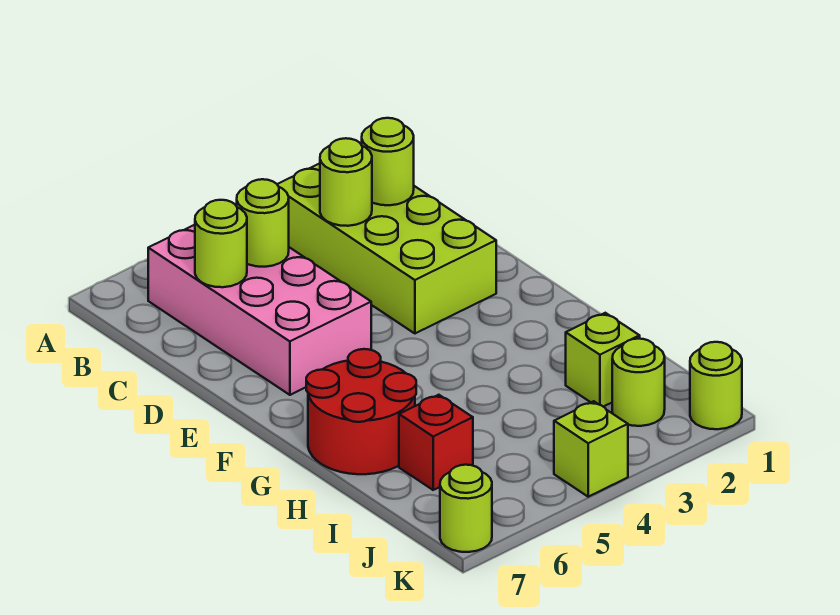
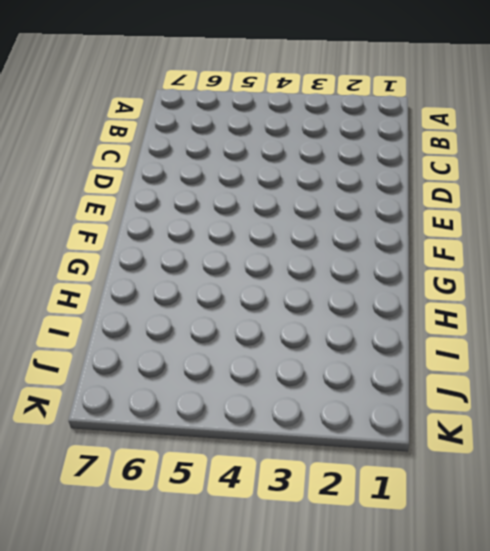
none -> lime brick B2:E3 level 1
none -> pink brick B5:E6 level 1
none -> red round brick G6:H7 level 1

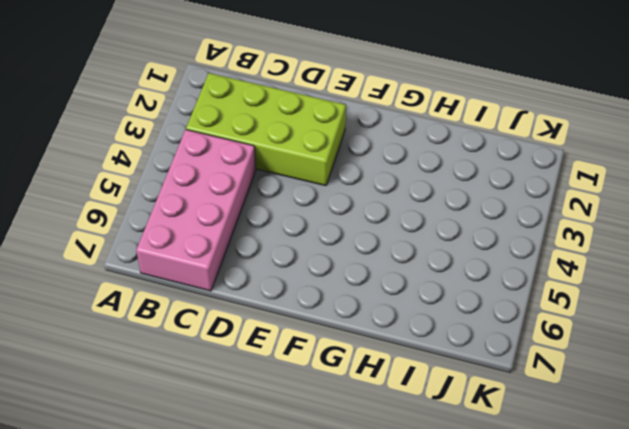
pink brick B4:C7 level 1 -> pink brick B5:E6 level 1
none -> red round brick G6:H7 level 1
none -> lime brick I2 level 1
none -> red brick I6 level 1

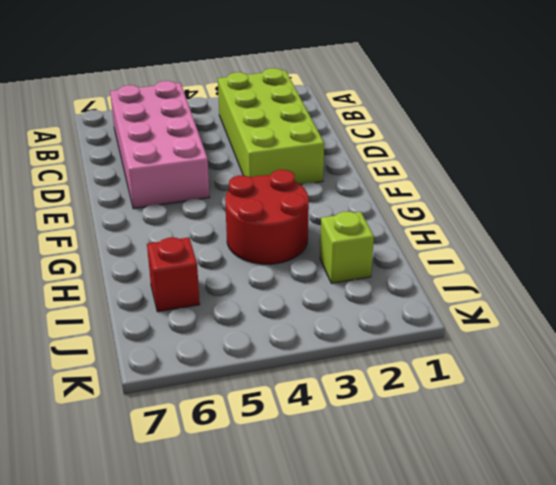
red round brick G3:H4 level 1 -> red round brick G6:H7 level 1
none -> lime round brick J2 level 1
none -> lime round brick K1 level 1
none -> lime brick K4 level 1

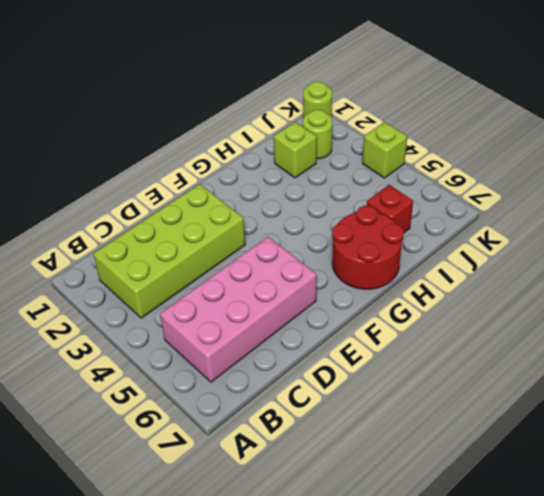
none -> lime round brick K7 level 1
none -> lime round brick C2 level 2
none -> lime round brick C3 level 2

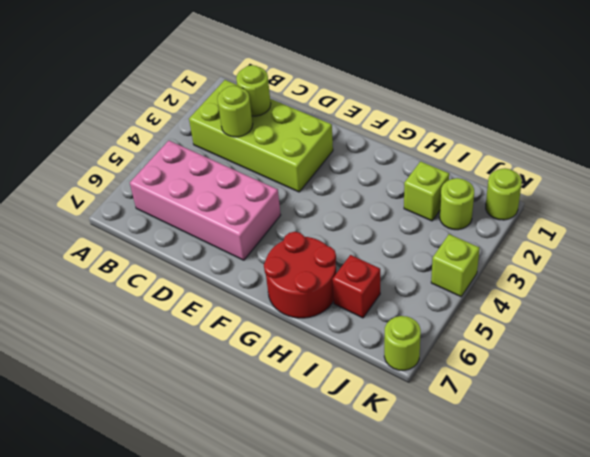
none -> lime round brick C5 level 2
none -> lime round brick C6 level 2

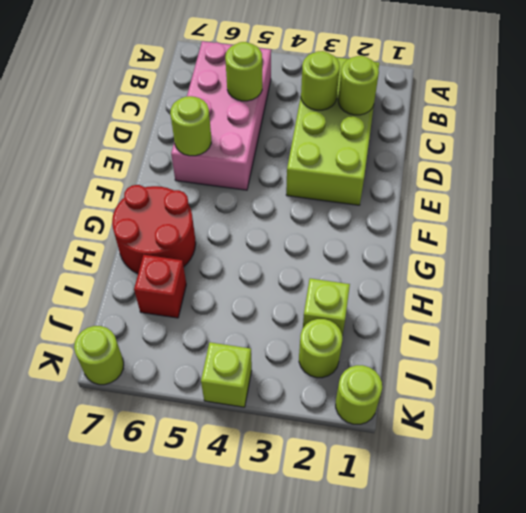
lime round brick E6 level 2 -> lime round brick C6 level 2

